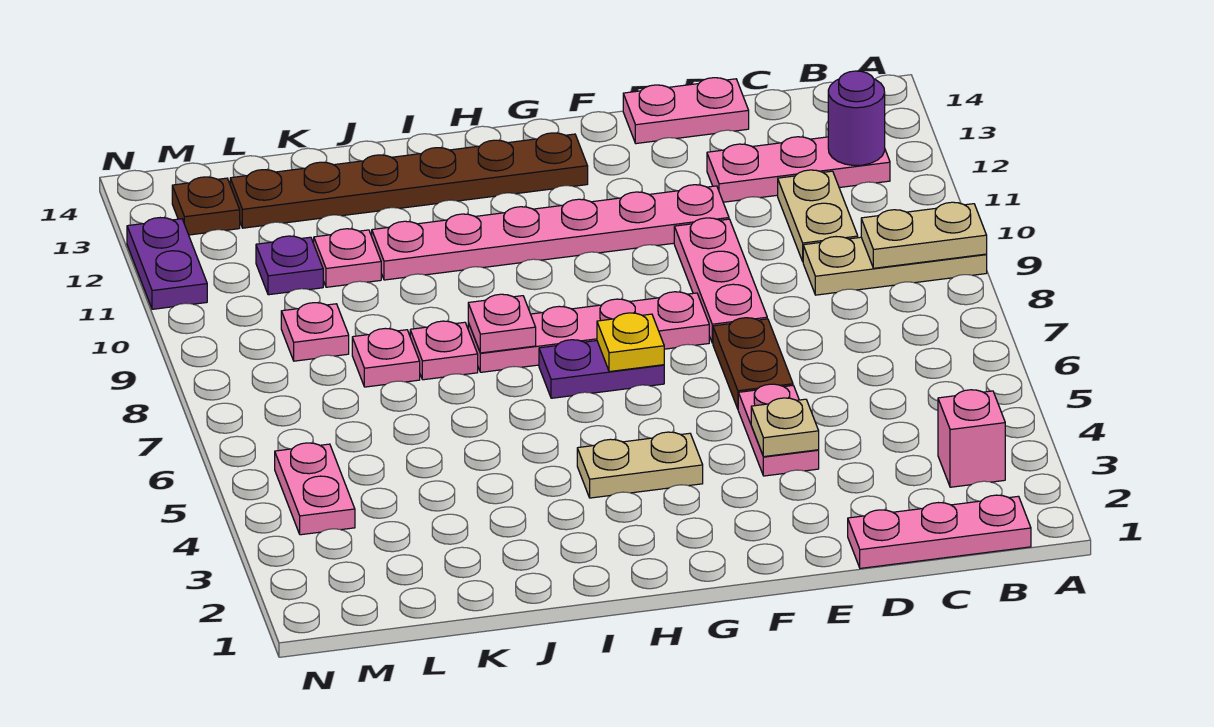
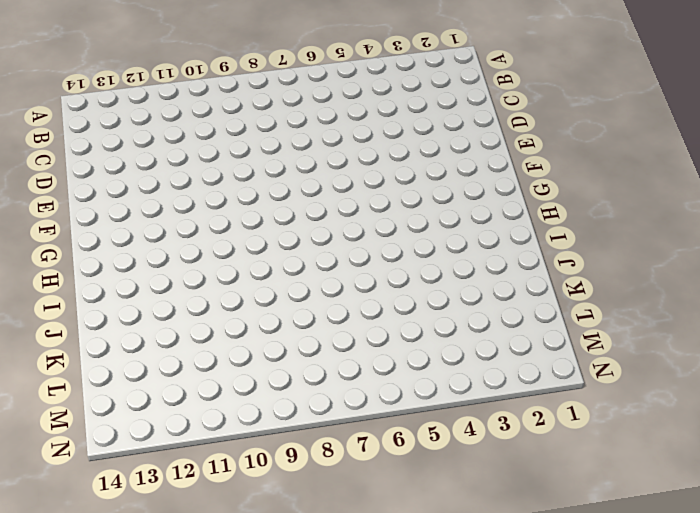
none -> tan plate A9:C9 level 1
none -> pink plate B1:D1 level 1
none -> pink brick B3 level 1

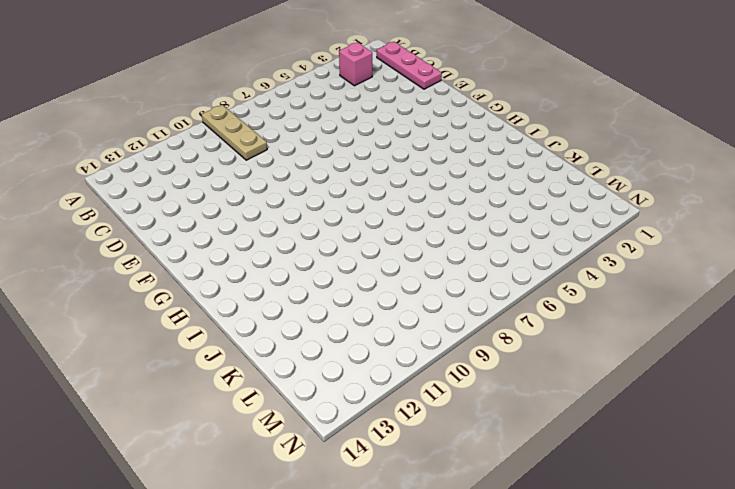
none -> pink plate B12:D12 level 1
none -> tan plate C10:C11 level 1
none -> pink plate D14:E14 level 1

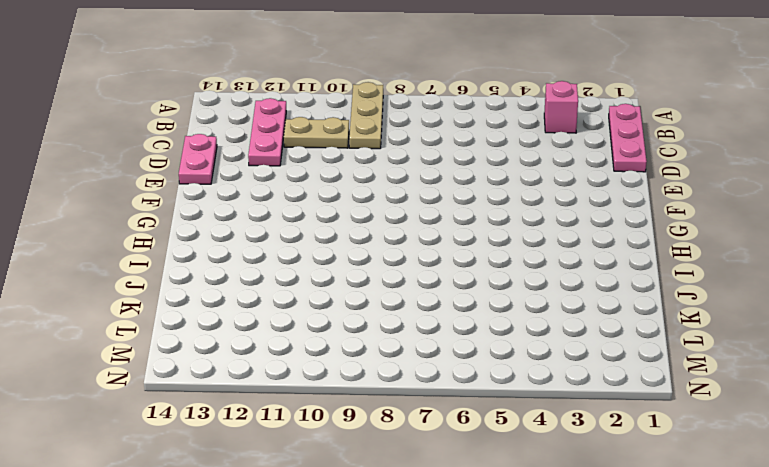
none -> pink plate E4:E5 level 1
none -> brown plate E6:E7 level 1
none -> pink plate E8:E10 level 1

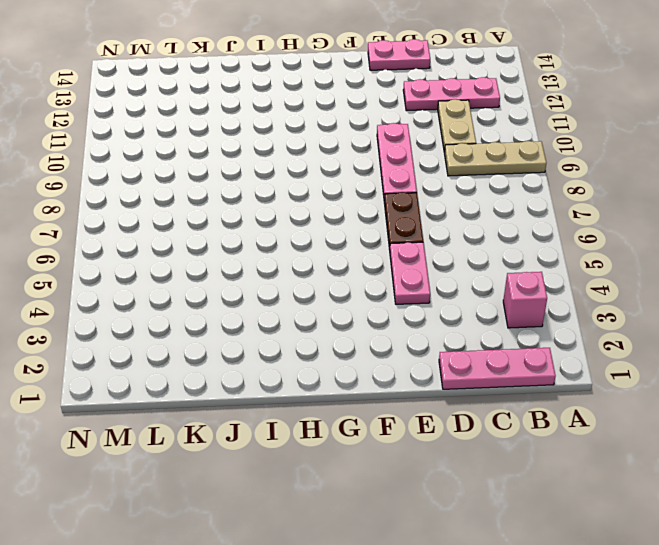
none -> pink plate E11:J11 level 1
none -> pink plate F8:I8 level 1
none -> tan plate G4:H4 level 1

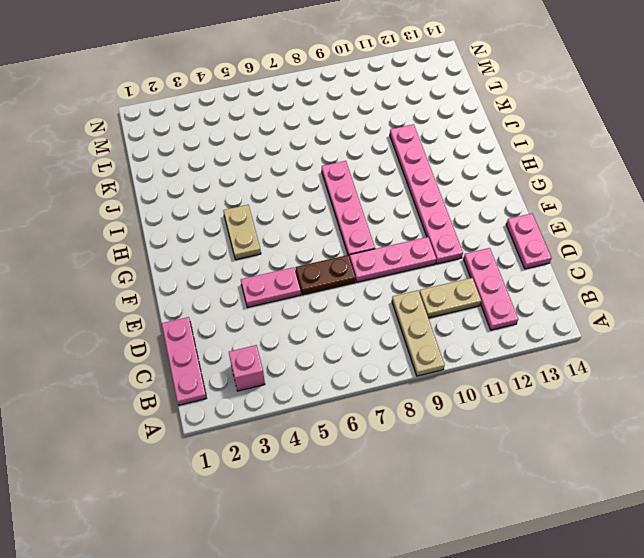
none -> purple plate G7:H7 level 1
none -> brown plate G13:L13 level 1
none -> pink plate J8 level 1

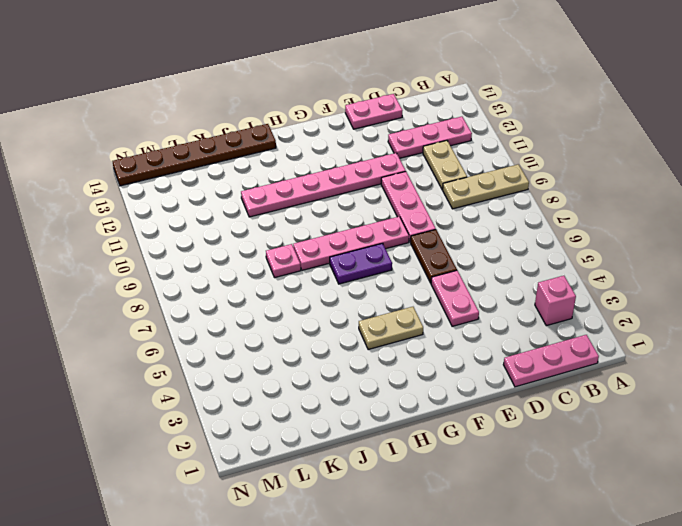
brown plate I14:N14 level 1 -> brown plate G13:L13 level 1
none -> pink plate K8 level 1
none -> pink plate K11 level 1
none -> pink plate L9 level 1

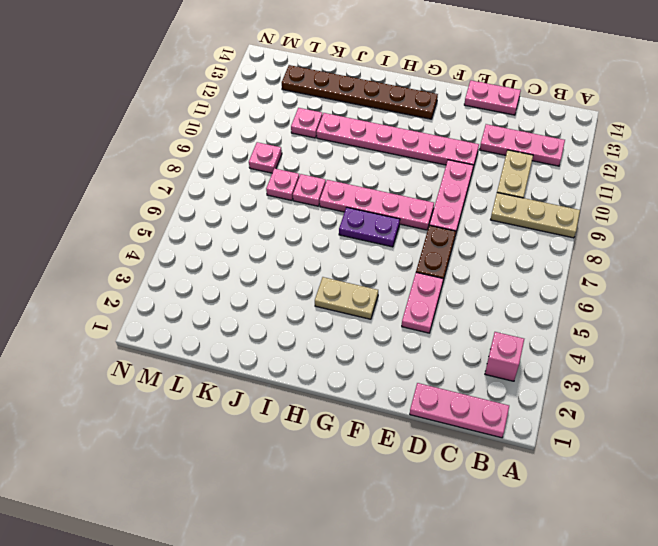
none -> purple plate L11 level 1
none -> pink plate M4:M5 level 1
none -> brown plate M13 level 1

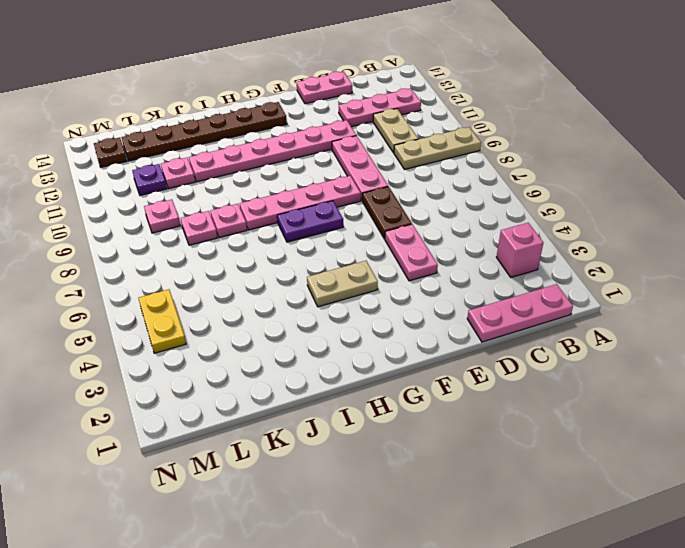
yellow plate M4:M5 level 1 -> pink plate M4:M5 level 1
none -> purple plate N11:N12 level 1
none -> tan plate A9:B9 level 2
none -> purple round brick B12 level 2

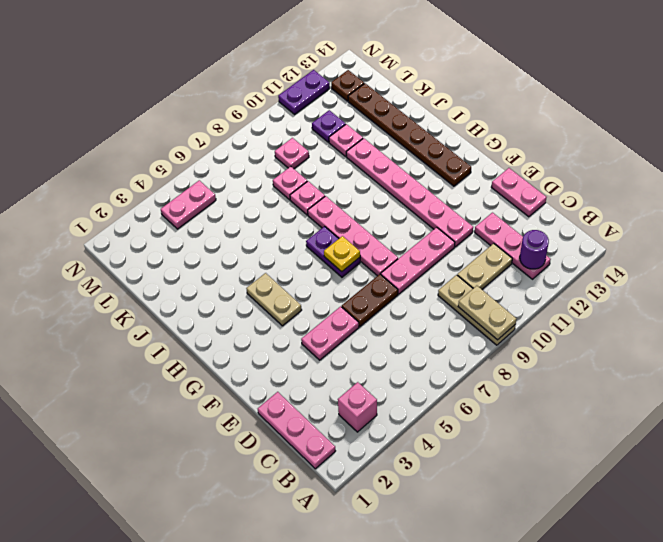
none -> tan plate E4 level 2
none -> pink plate I8 level 2

